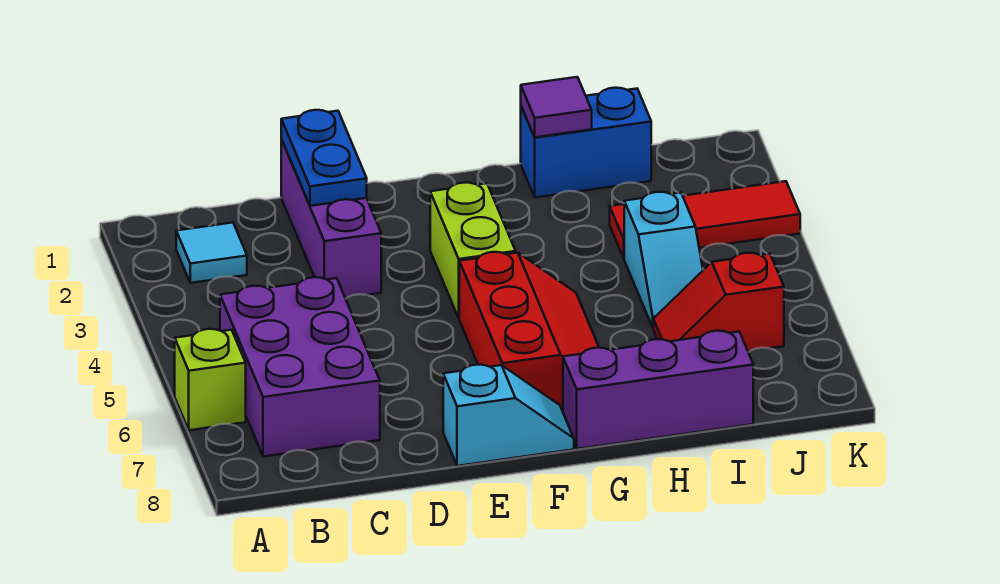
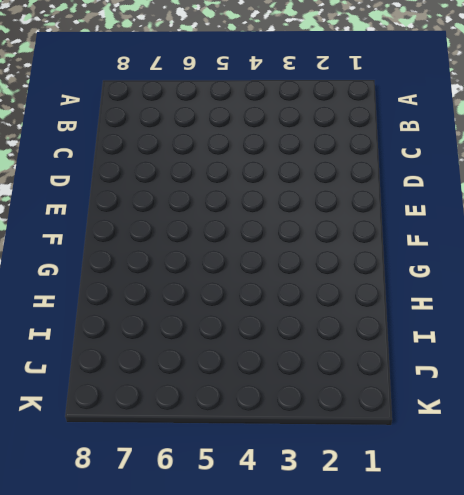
none -> lime brick A6 level 1
none -> cyan tile B2 level 1
none -> purple brick B5:C7 level 1

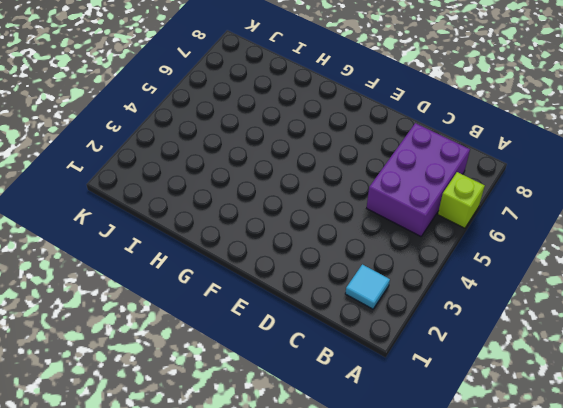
none -> purple brick D1:D3 level 1
none -> cyan slope E8:F8 level 1 top E
none -> lime brick F3:F4 level 1

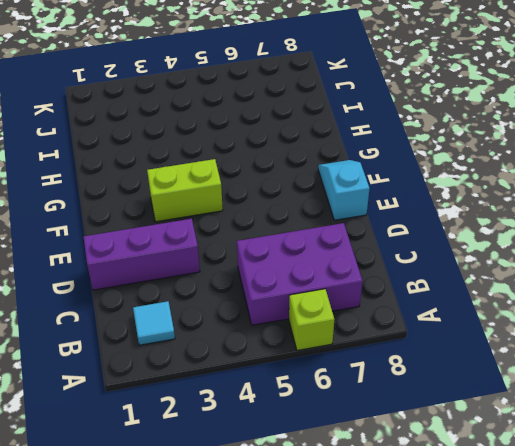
none -> red slope F5:G7 level 1 top F
none -> purple brick G8:I8 level 1
none -> blue brick H1:I1 level 1

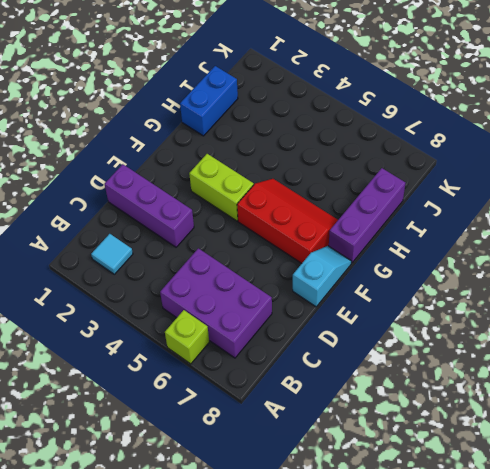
none -> red tile I3:K3 level 1
none -> cyan slope I4:I5 level 1 top 4
none -> red slope I6:J6 level 1 top J

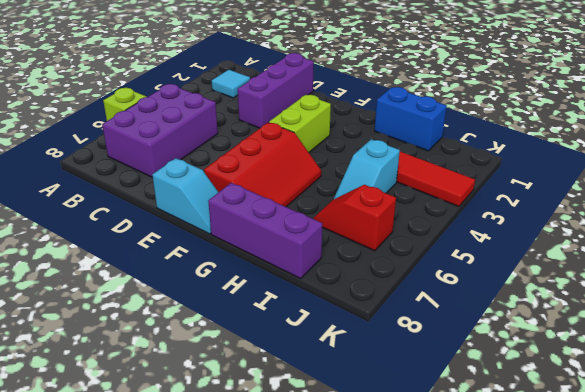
none -> blue plate D1:D2 level 2
none -> purple tile H1 level 2

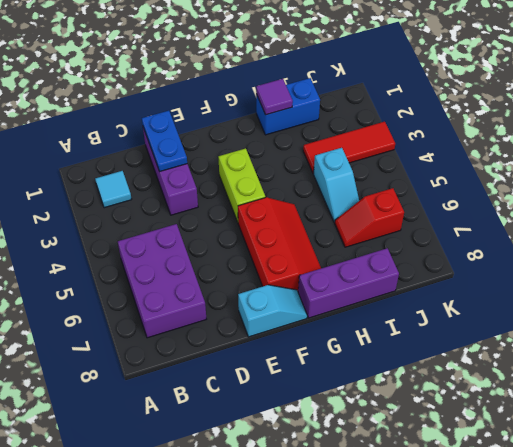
none -> lime brick A6 level 1

